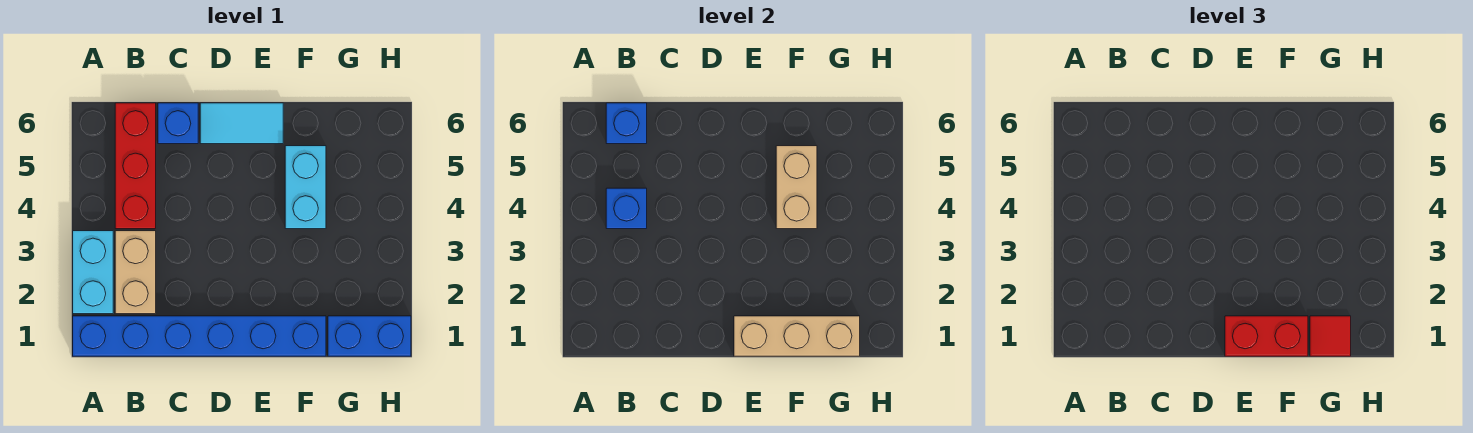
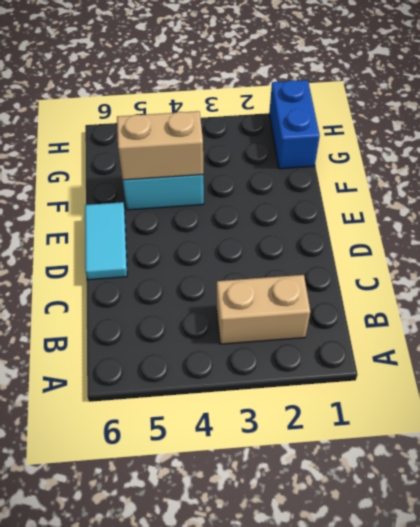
none -> blue brick A1:F1 level 1
none -> cyan brick A2:A3 level 1
none -> red brick B4:B6 level 1

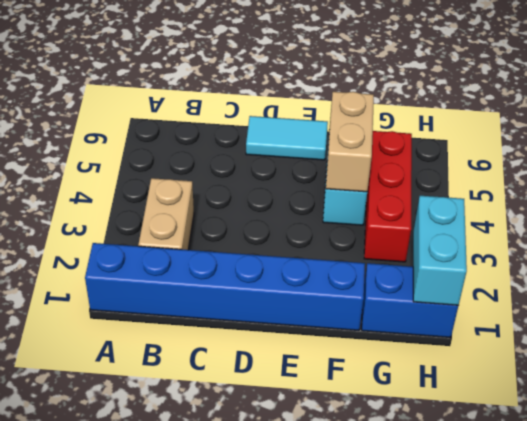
red brick G3:G5 level 1 -> red brick B4:B6 level 1
cyan brick H1:H2 level 2 -> cyan brick A2:A3 level 1
none -> blue brick C6 level 1
none -> blue brick B4 level 2
none -> blue brick B6 level 2

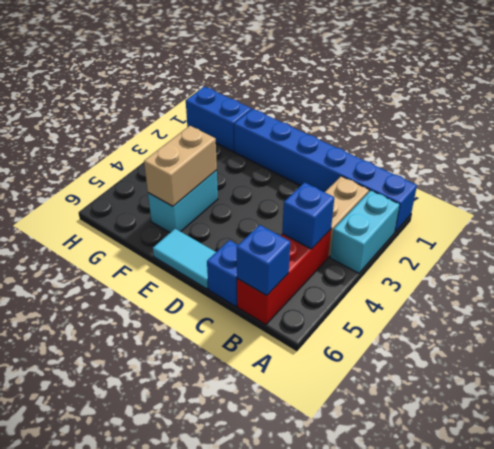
none -> tan brick E1:G1 level 2
none -> red brick E1:F1 level 3
none -> red tile G1 level 3

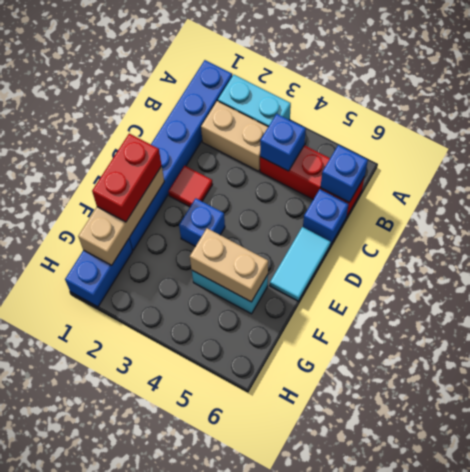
red tile D2 level 1 -> red tile G1 level 3
blue brick E3 level 1 -> none

